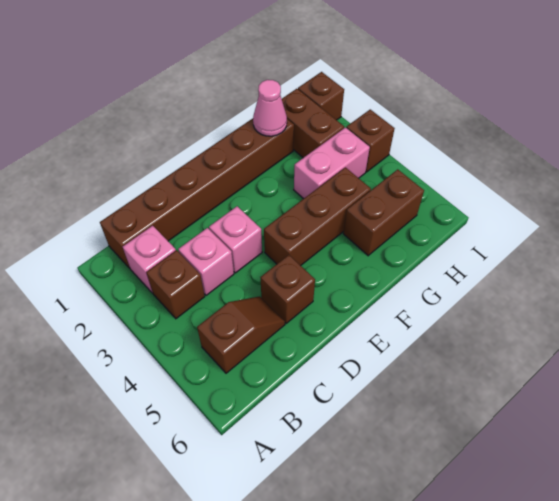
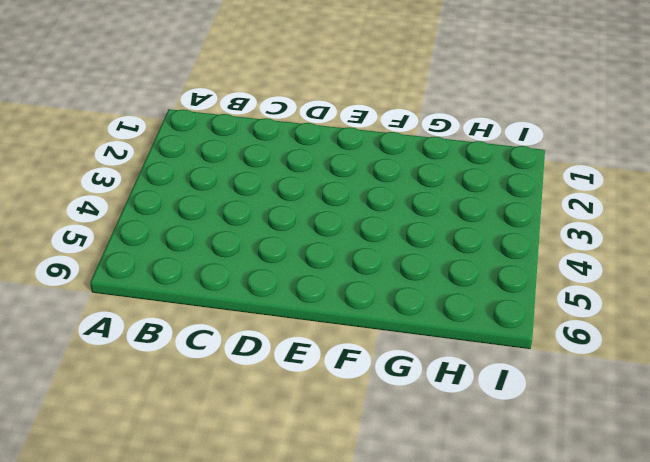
none -> brown brick B1:G1 level 1
none -> pink brick B2 level 1
none -> brown brick B3 level 1

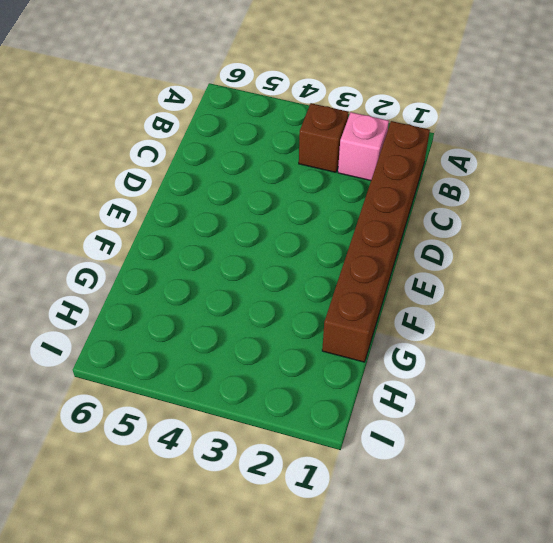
none -> brown slope B5:C5 level 1 top B
none -> pink brick C3 level 1
none -> pink brick D3 level 1

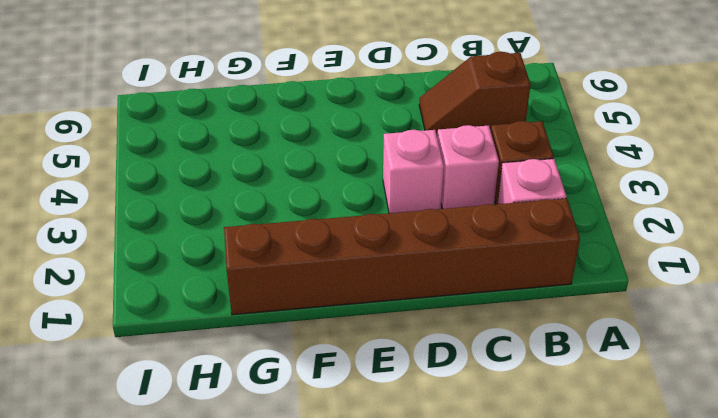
none -> brown brick D5 level 1
none -> brown brick E4:G4 level 1
none -> pink brick G3:H3 level 1

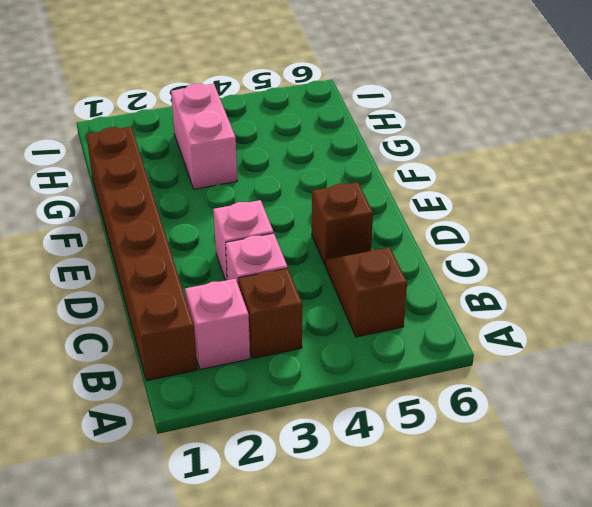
none -> brown brick E4:G4 level 1
none -> brown brick G5:H5 level 1
none -> brown brick H1:H2 level 1

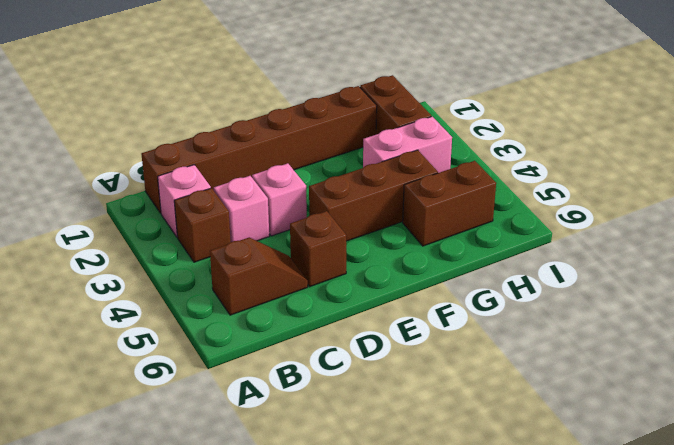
none -> brown brick I1 level 1
none -> brown brick I3 level 1
none -> pink cone G1 level 2

